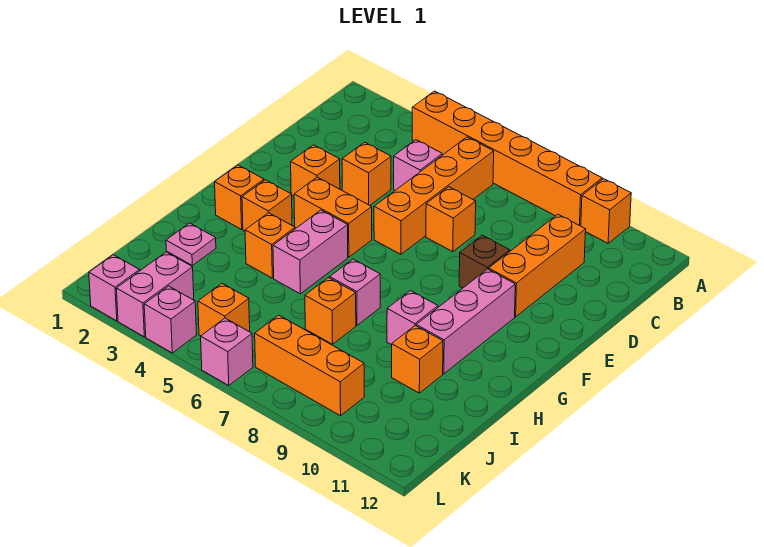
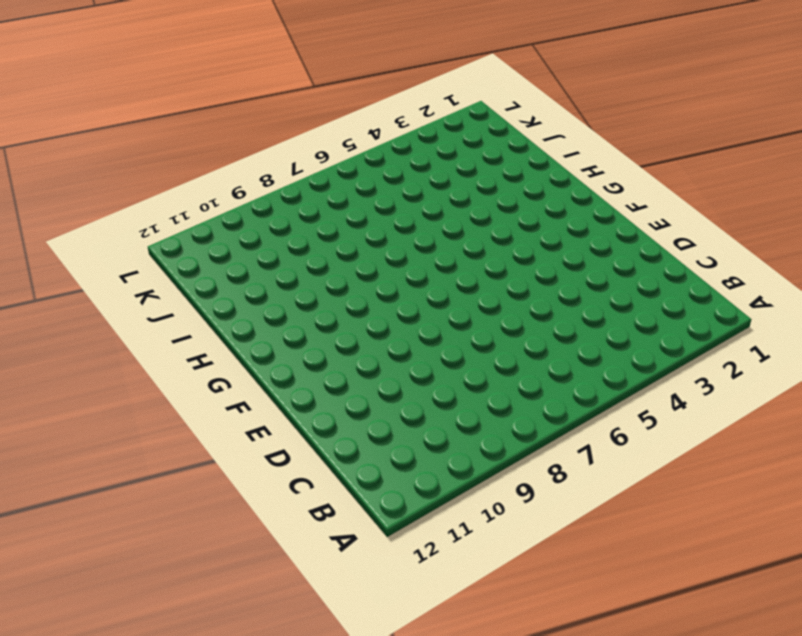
none -> orange brick A4:A9 level 1
none -> orange brick A10 level 1
none -> orange brick B6:E6 level 1

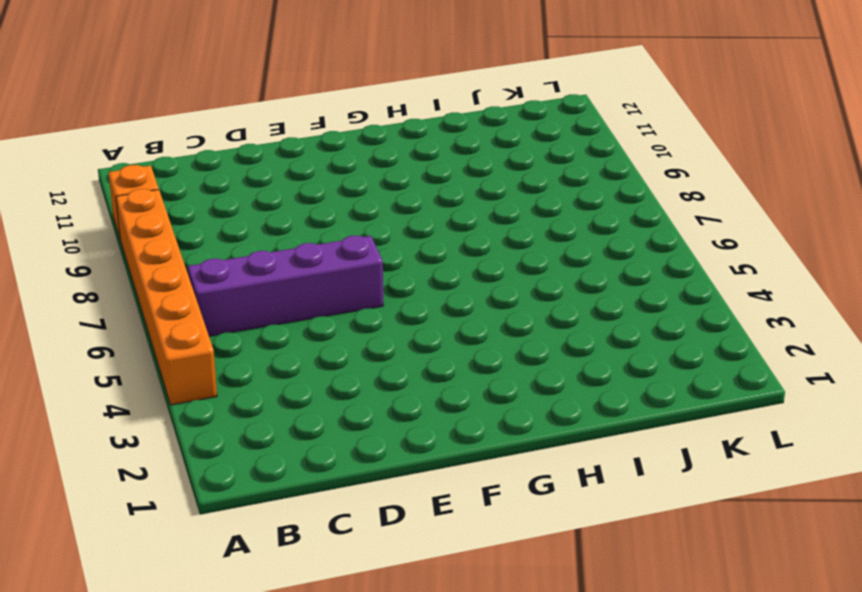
purple brick B6:E6 level 1 -> orange brick B6:E6 level 1
none -> pink brick C5 level 1
none -> orange brick C10:E10 level 1
none -> orange brick D4 level 1

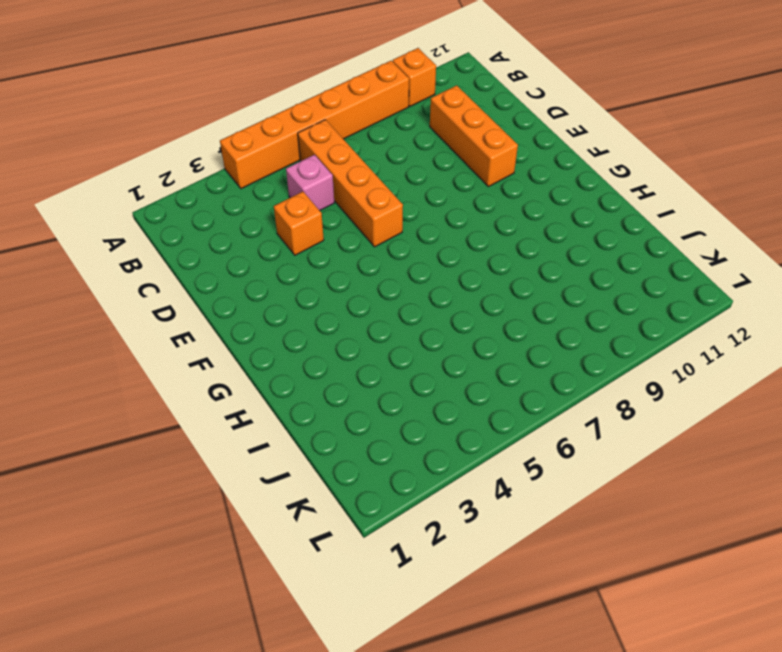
none -> orange brick D7 level 1
none -> orange brick E3 level 1
none -> brown brick E9 level 1

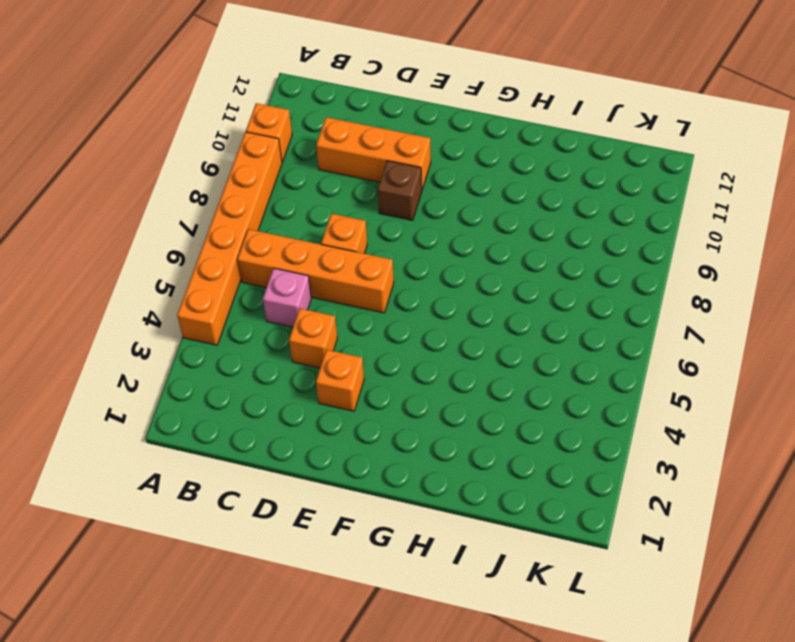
none -> orange brick F4:F5 level 1
none -> pink brick F10:H10 level 1
none -> orange brick G2 level 1

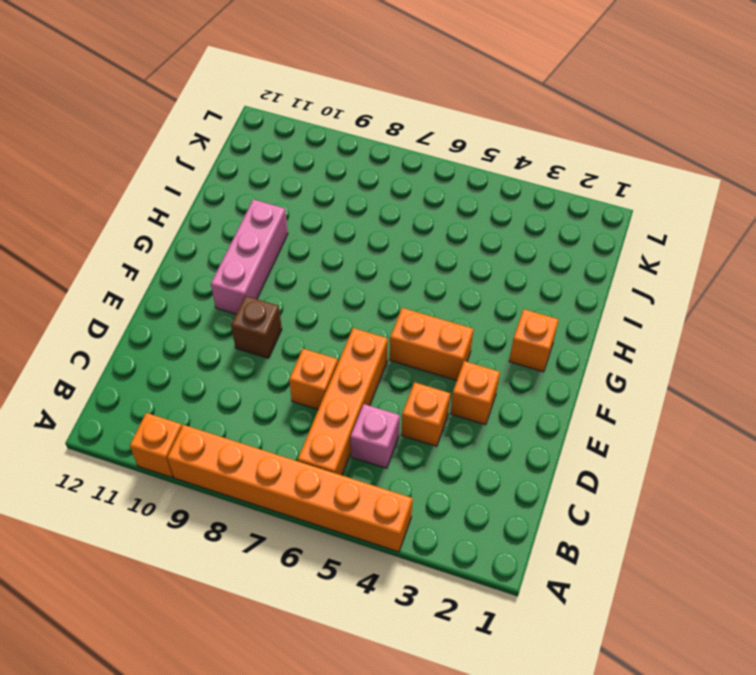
none -> orange brick C10:E10 level 1
none -> orange brick G3 level 1
none -> pink brick G5:H5 level 1

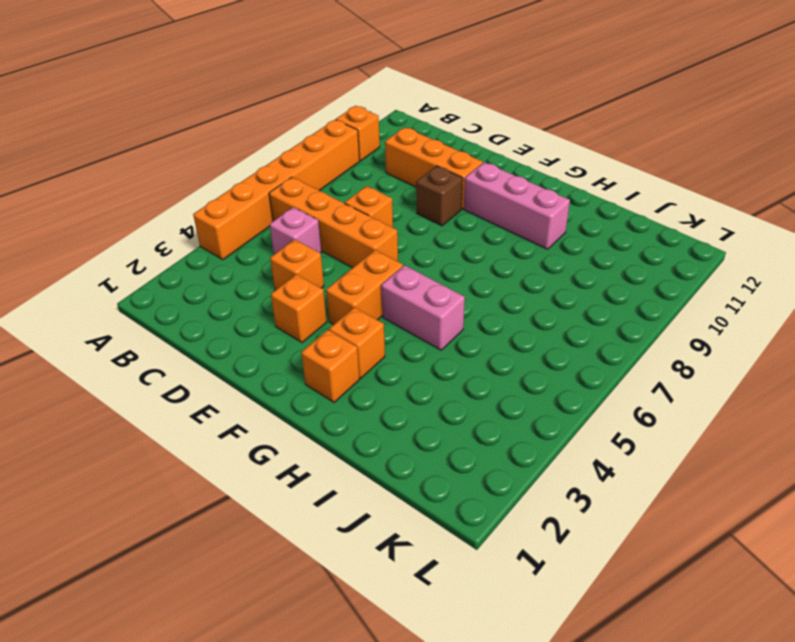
none -> orange brick H4 level 1
none -> pink brick H7 level 1
none -> pink brick H9 level 1

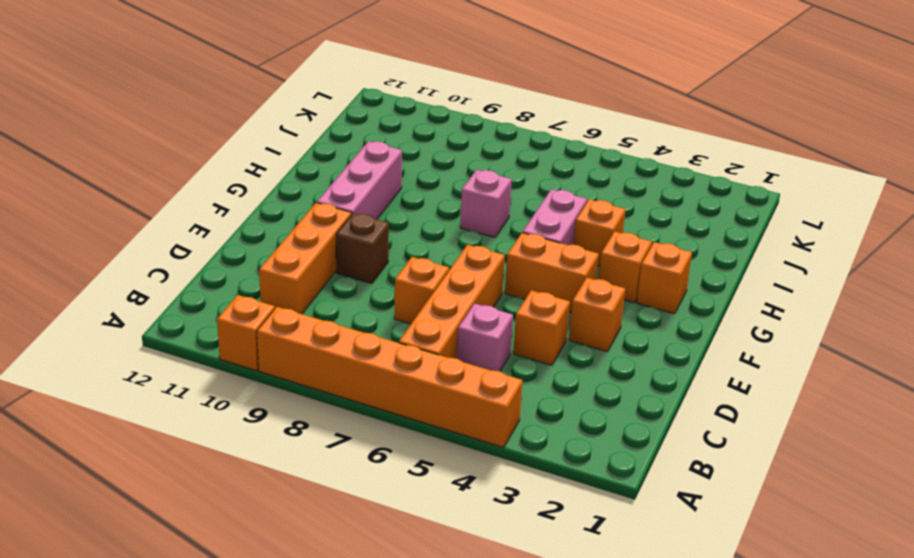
none -> pink brick H9 level 1
none -> pink plate I2 level 1
none -> orange brick I7 level 1

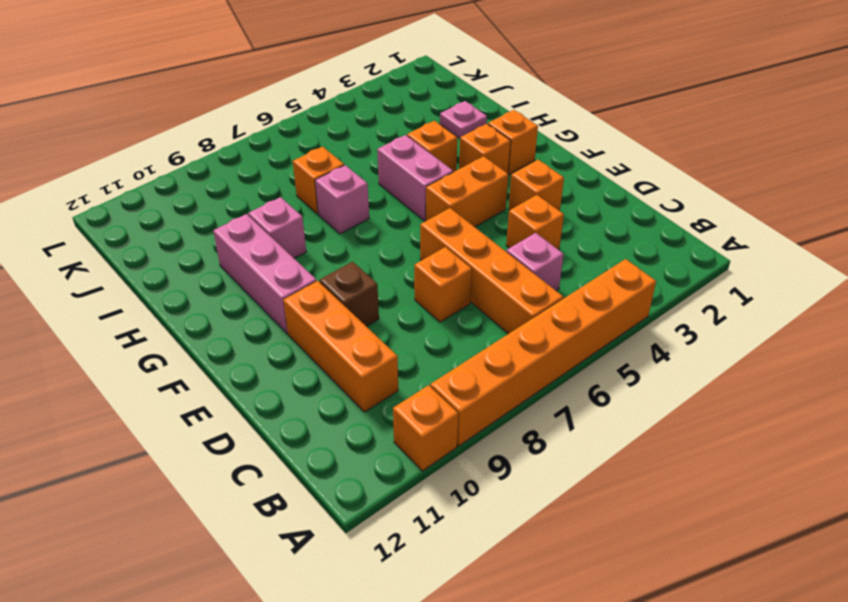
none -> orange brick I10 level 1
none -> pink brick K3:L3 level 1
none -> orange brick K5 level 1

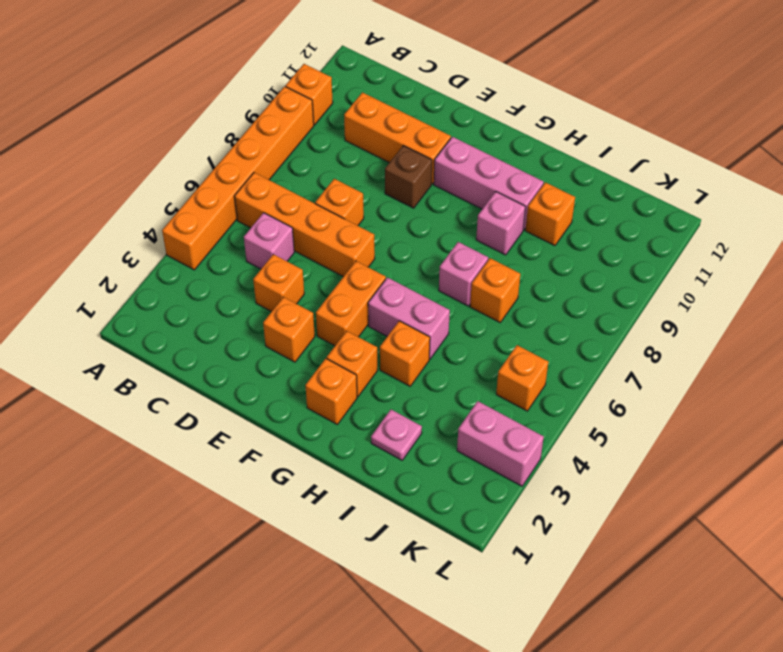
none -> orange brick K7:K9 level 1
none -> pink brick L2 level 1
none -> pink brick L4 level 1

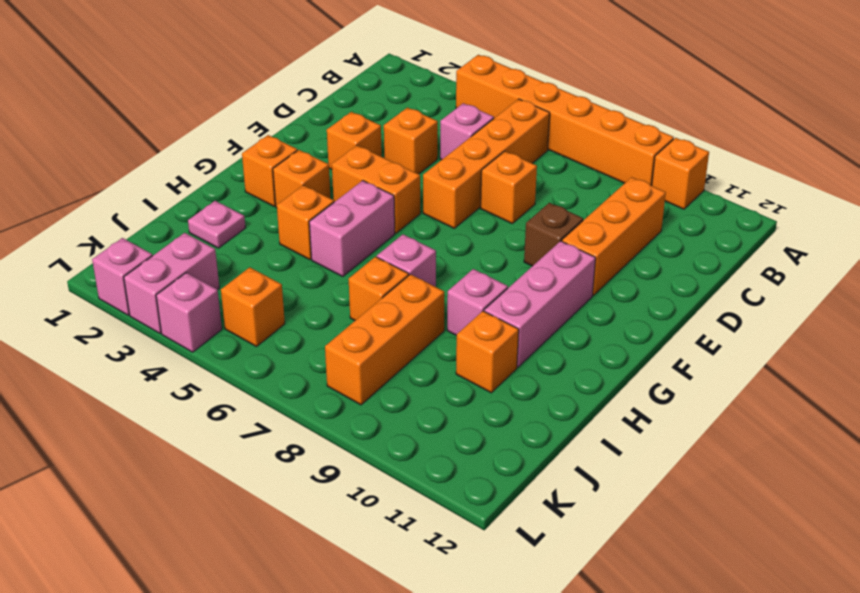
orange brick I8:K8 level 1 -> orange brick K7:K9 level 1
none -> pink brick L6 level 1

